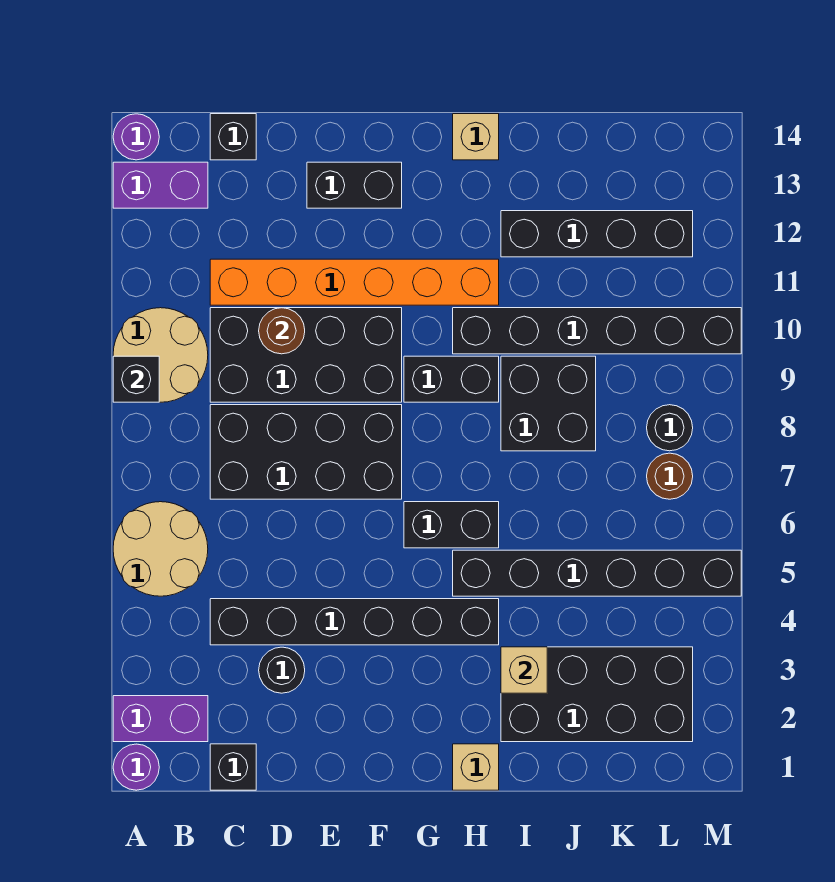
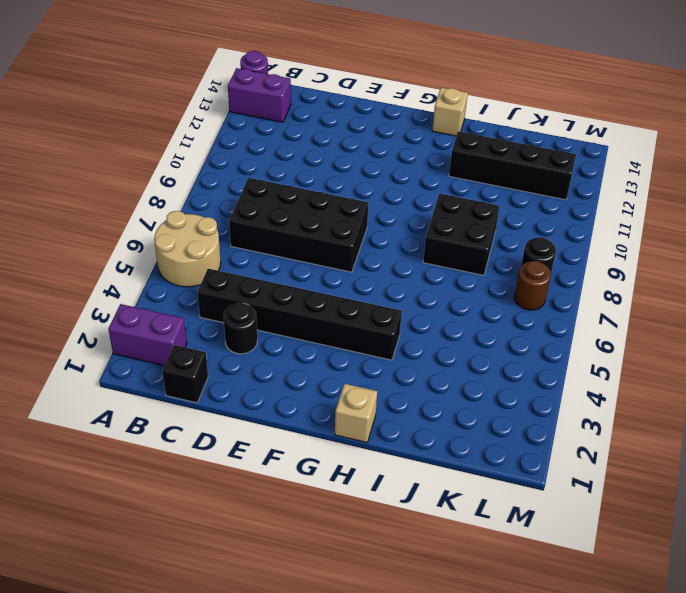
none -> purple round brick A1 level 1
none -> tan round brick A9:B10 level 1
none -> black brick C9:F10 level 1

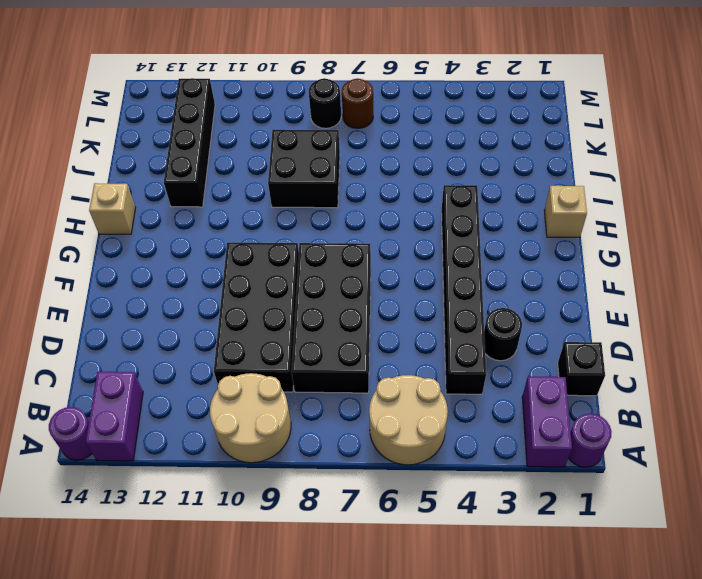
none -> orange brick C11:H11 level 1
none -> black brick C14 level 1
none -> black brick E13:F13 level 1

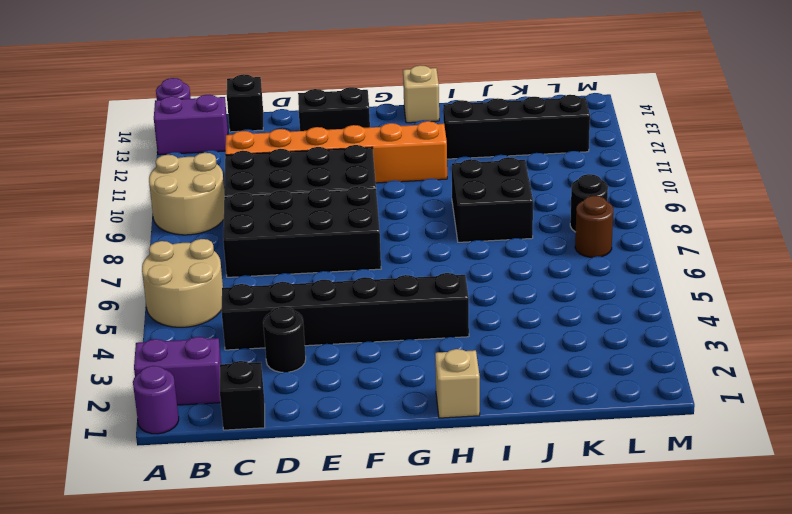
none -> black brick G6:H6 level 1
none -> black brick G9:H9 level 1
none -> black brick H5:M5 level 1

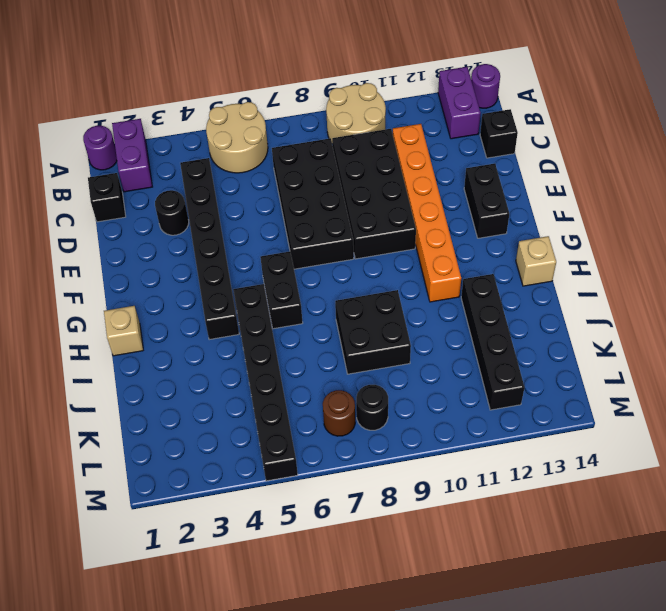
none -> black brick G9:H9 level 1
none -> black brick H10:M10 level 1
none -> black brick I2:L3 level 1

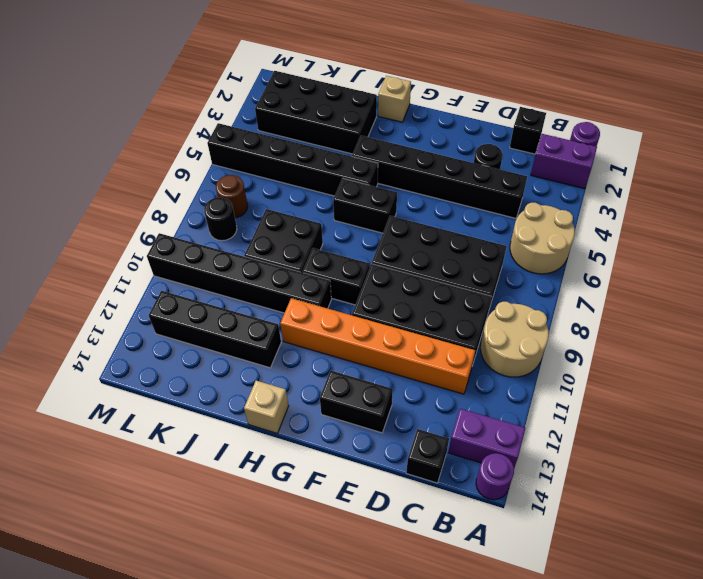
none -> black brick A9 level 2
none -> brown round brick D10 level 2
none -> tan brick I3 level 2

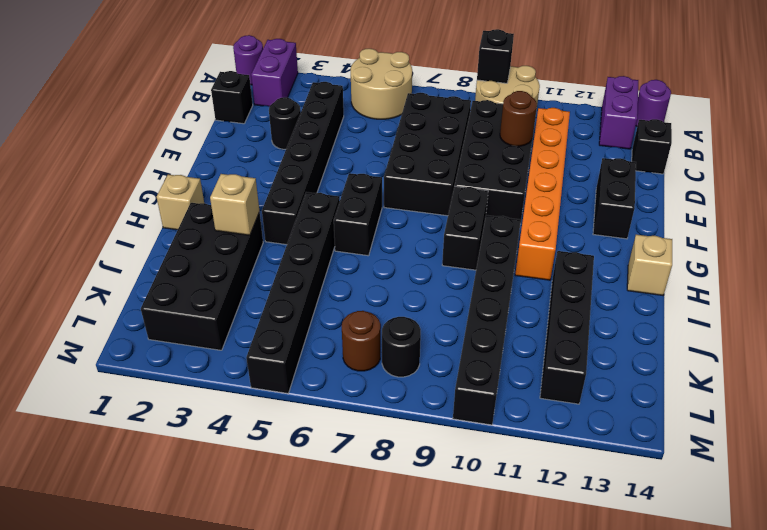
none -> black brick I8:J9 level 1

